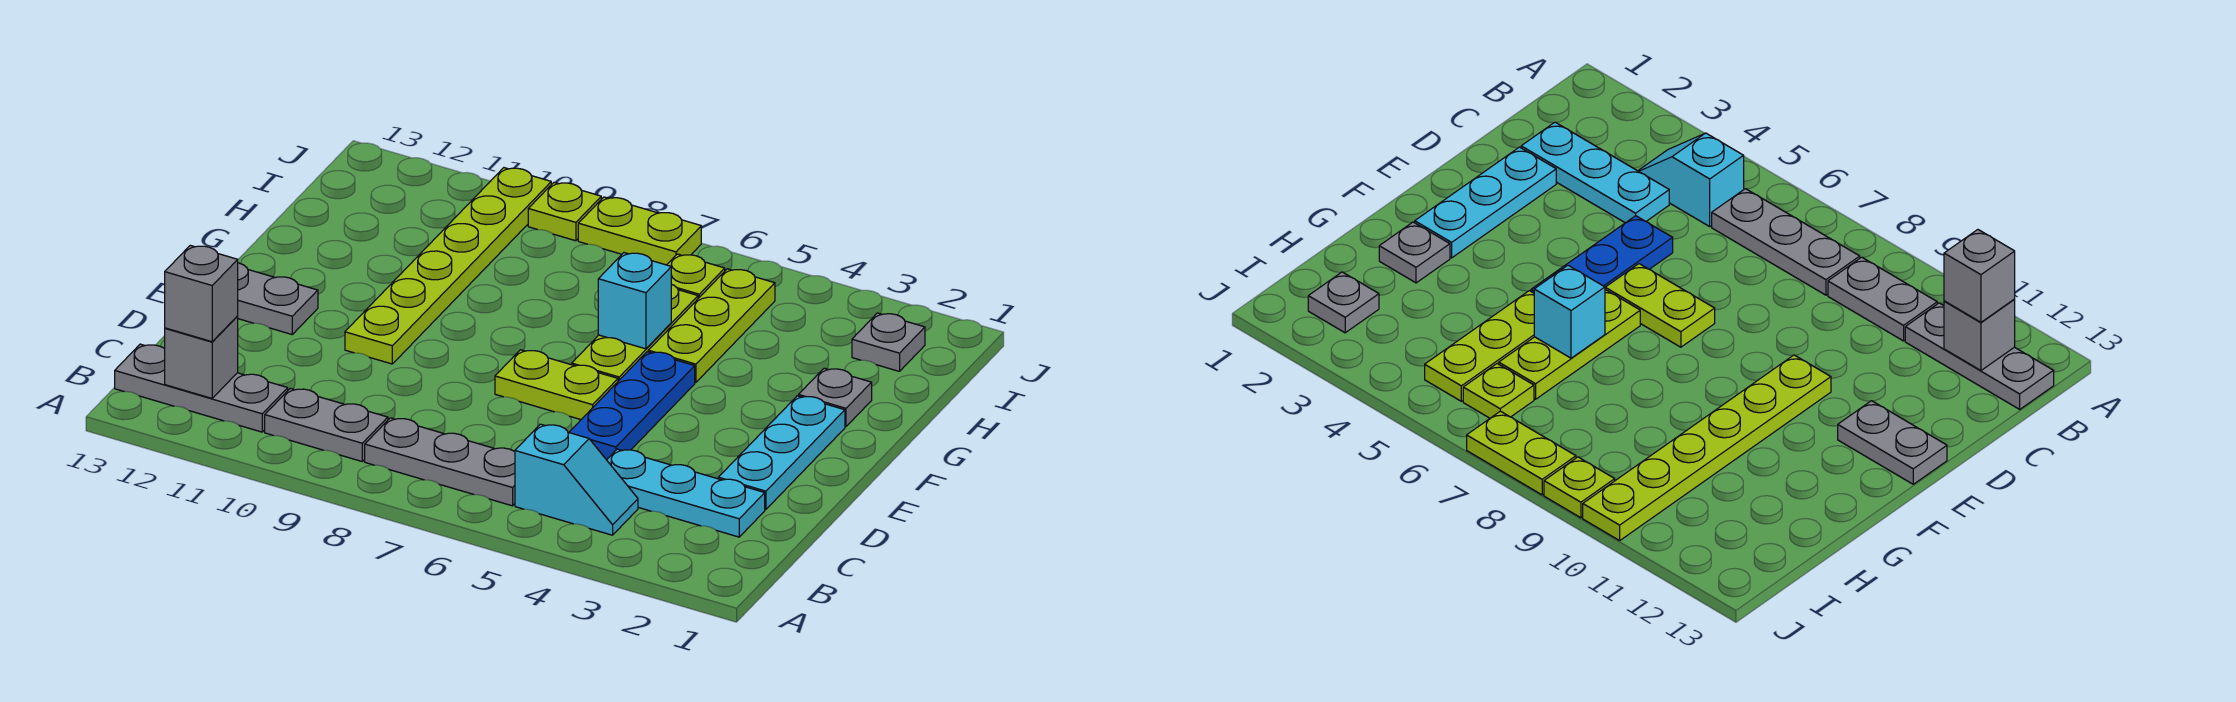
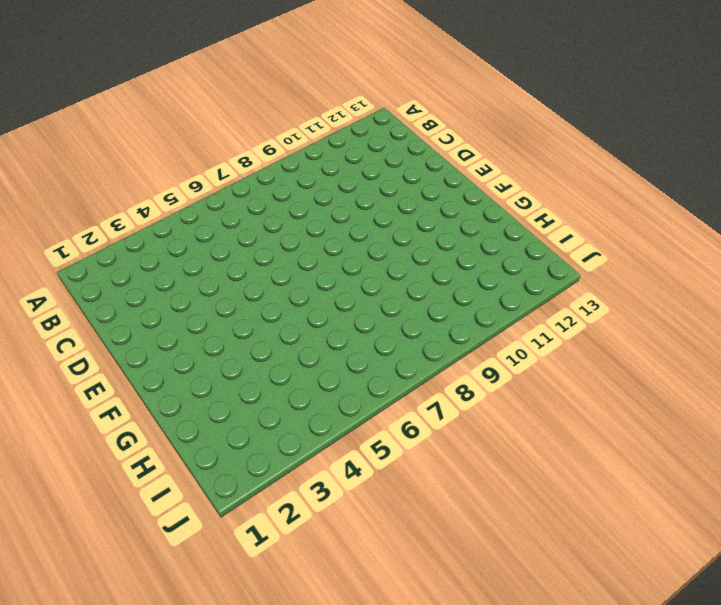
none -> cyan slope B4:B5 level 1 top 5
none -> grey plate B6:B8 level 1
none -> grey plate B9:B10 level 1

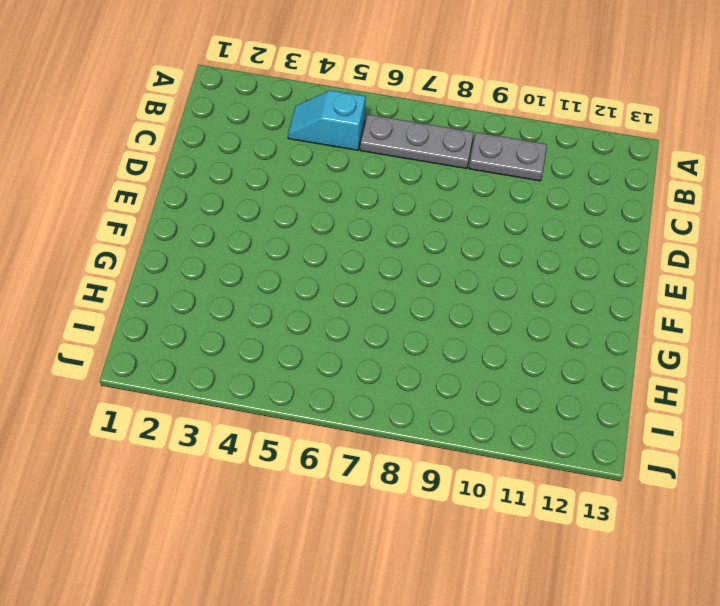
none -> grey plate B11:B13 level 1
none -> cyan plate C2:C4 level 1
none -> cyan plate D2:F2 level 1

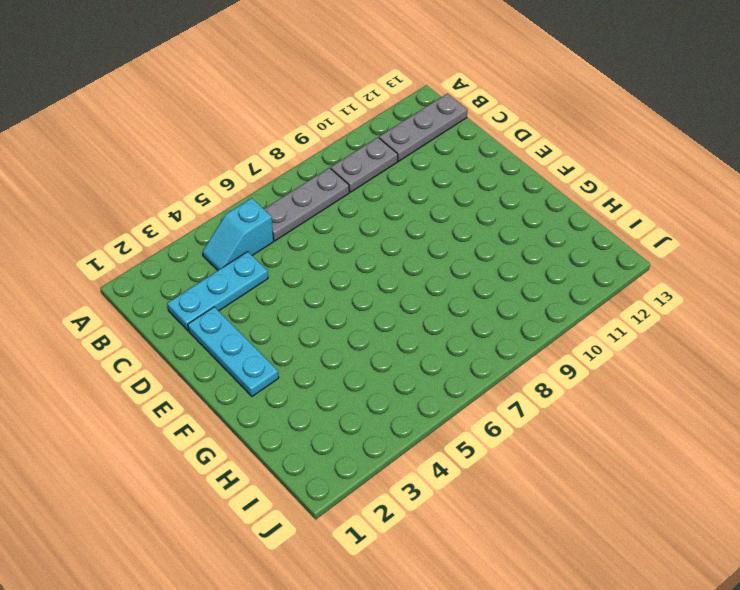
none -> blue plate D5:F5 level 1
none -> lime plate E6:E7 level 1
none -> lime plate E10:J10 level 1

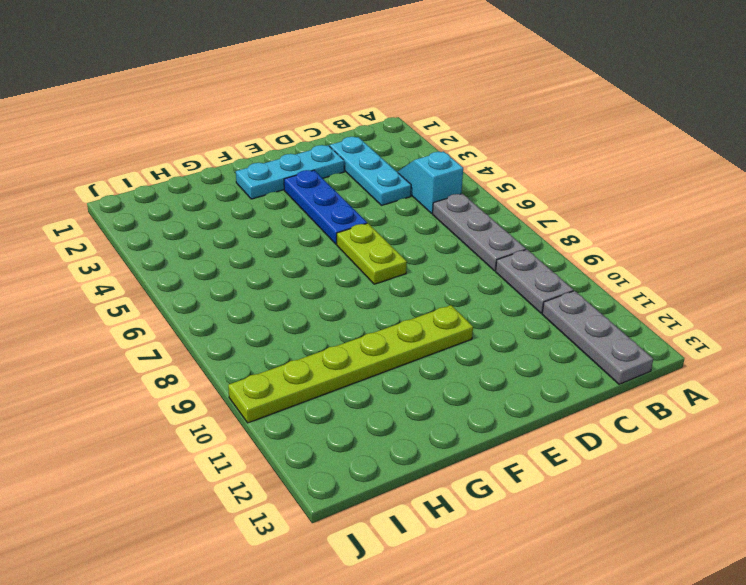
blue plate E3:E5 level 1 -> blue plate D5:F5 level 1
none -> grey plate E12:E13 level 1
none -> lime plate F6:H6 level 1
none -> grey plate G2 level 1

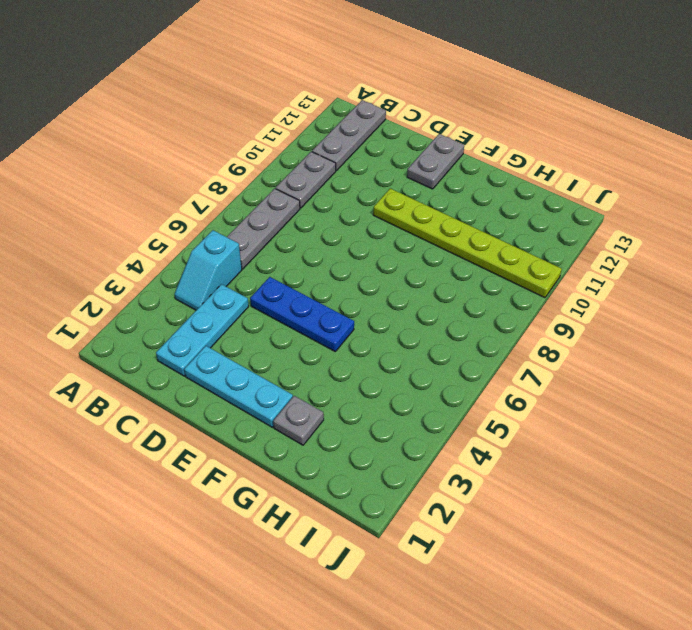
none -> lime plate E6:E7 level 1
none -> lime plate F6:H6 level 1
none -> lime plate G5:I5 level 1

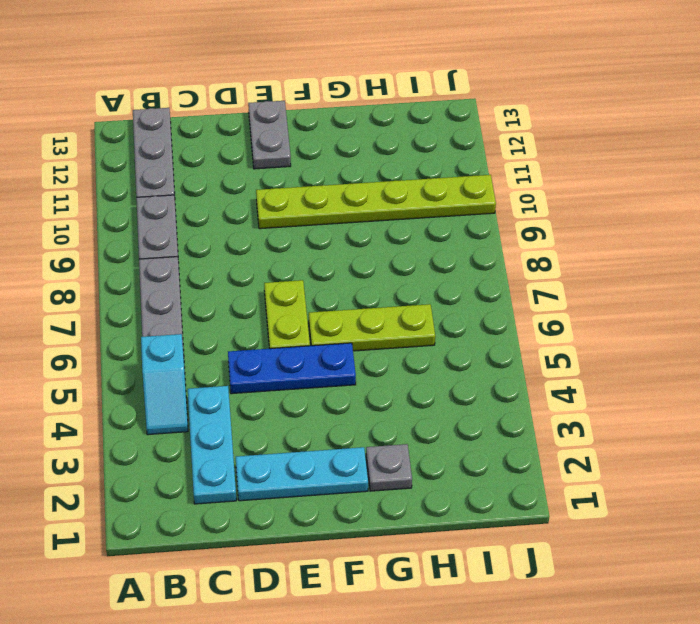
none -> lime plate G5:I5 level 1
none -> grey plate I2 level 1
none -> lime plate I6 level 1

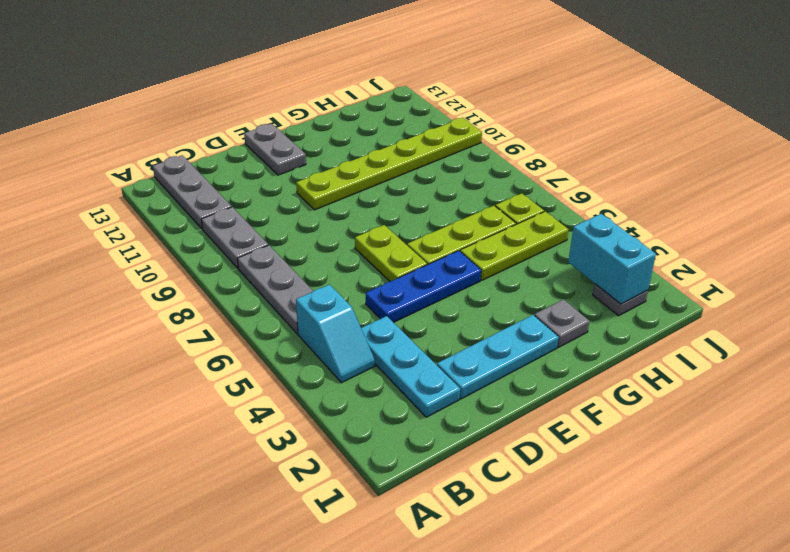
cyan brick I2:I3 level 2 -> none
none -> lime plate J7:J8 level 1
none -> lime plate J9 level 1
none -> grey brick B12 level 2

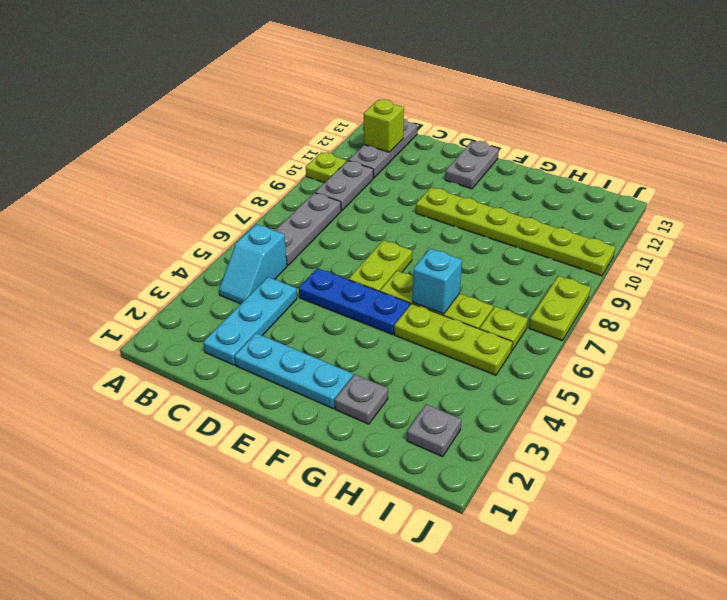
lime plate A10 level 1 -> lime plate J9 level 1
lime brick B12 level 2 -> grey brick B12 level 2
none -> grey brick B12 level 3

